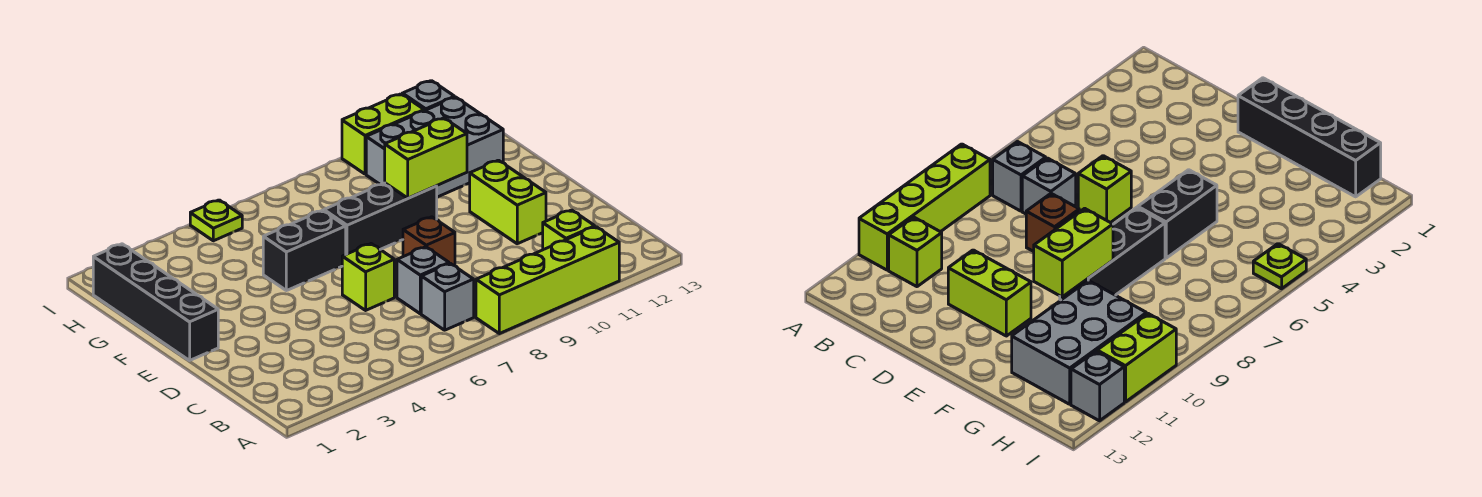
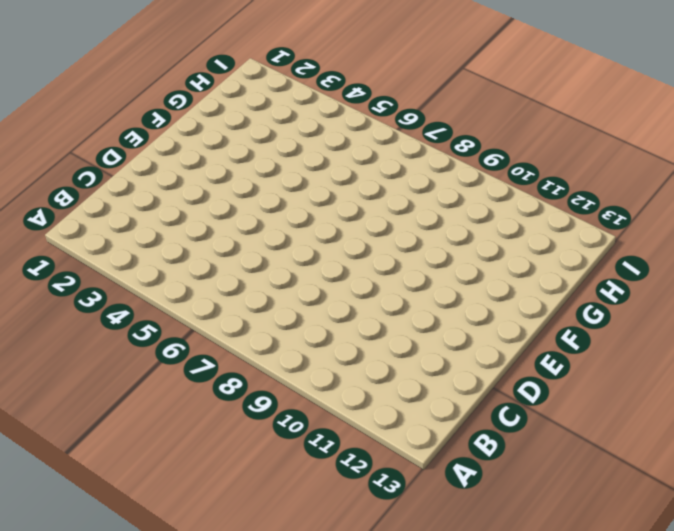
none -> lime brick A8:A11 level 1
none -> grey brick B7 level 1
none -> lime brick B11 level 1

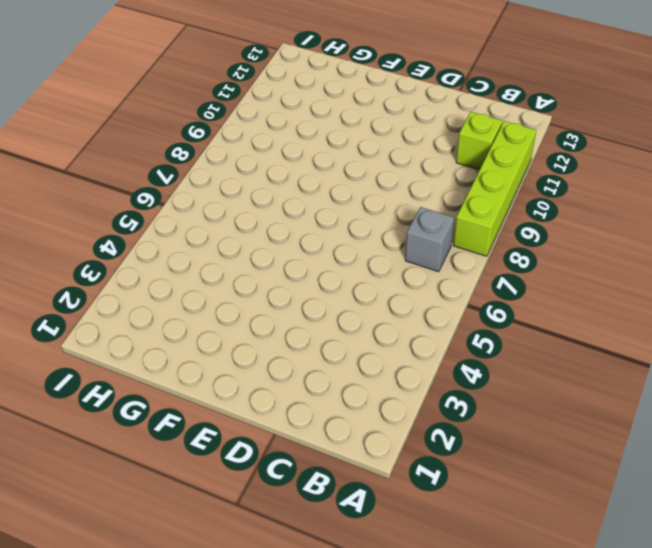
none -> grey brick C7 level 1
none -> lime brick D6 level 1
none -> brown brick D8 level 1

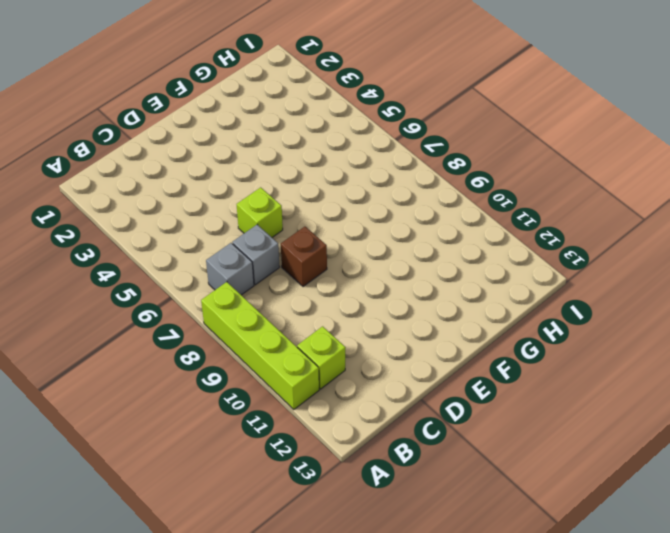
none -> lime brick D11:E11 level 1
none -> black brick E1:H1 level 1
none -> black brick F5:F6 level 1

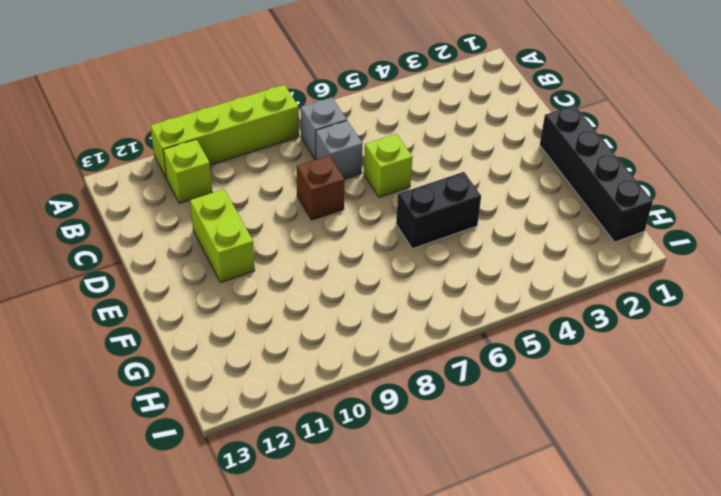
none -> black brick F7:F9 level 1
none -> grey brick G10:H12 level 1
none -> lime plate I5 level 1

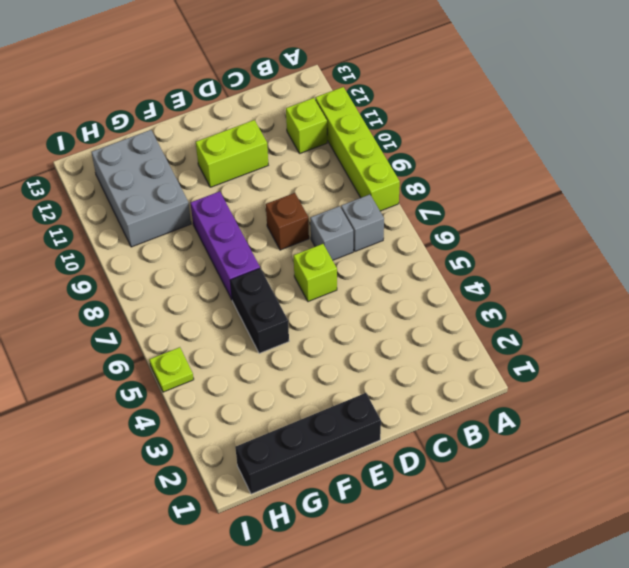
purple brick F7:F9 level 1 -> black brick F7:F9 level 1
none -> lime brick I10:I11 level 1
none -> grey brick I12 level 1
none -> lime brick F9:F10 level 2

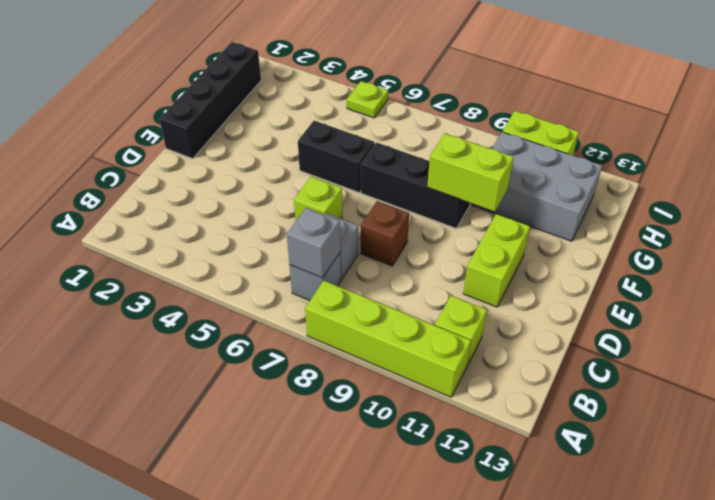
grey brick B7 level 2 -> grey brick I12 level 1

